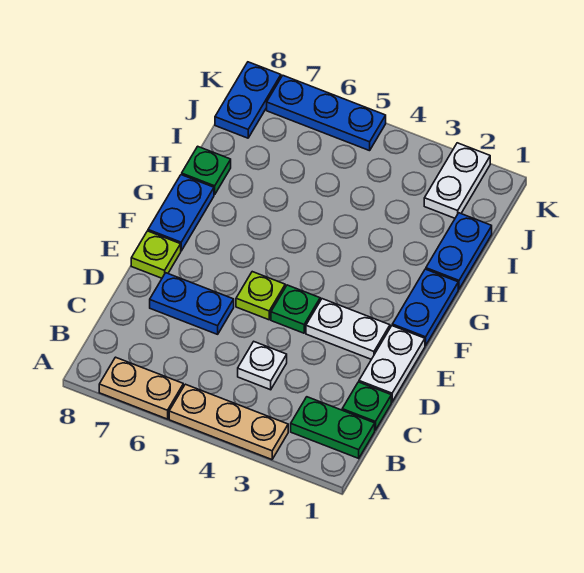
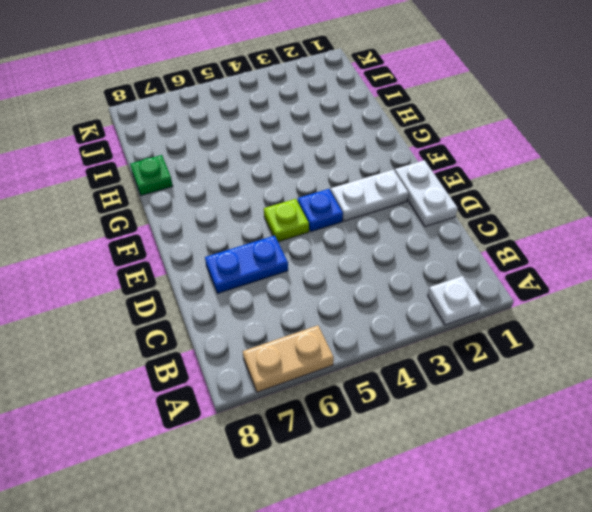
white plate A2 level 1 -> white plate C4 level 1
blue plate E4 level 1 -> green plate E4 level 1
none -> tan plate A3:A5 level 1
none -> green plate B1:B2 level 1
none -> green plate C1 level 1

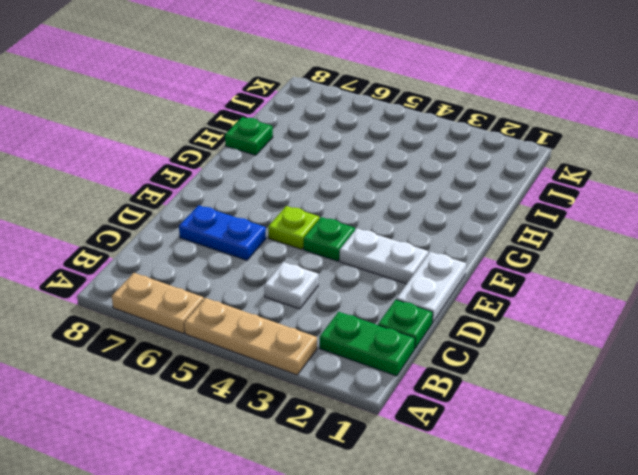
none -> lime plate E8 level 1
none -> blue plate F1:G1 level 1
none -> blue plate F8:G8 level 1

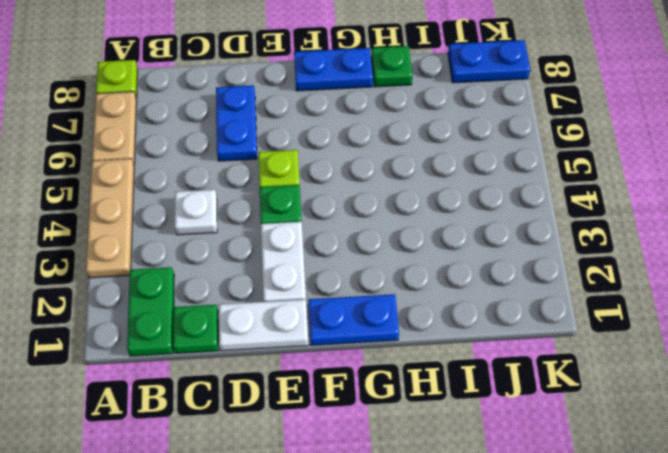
lime plate A8 level 1 -> lime plate E8 level 1
none -> blue plate H1:I1 level 1
none -> white plate J2:K2 level 1
none -> blue plate K5:K7 level 1

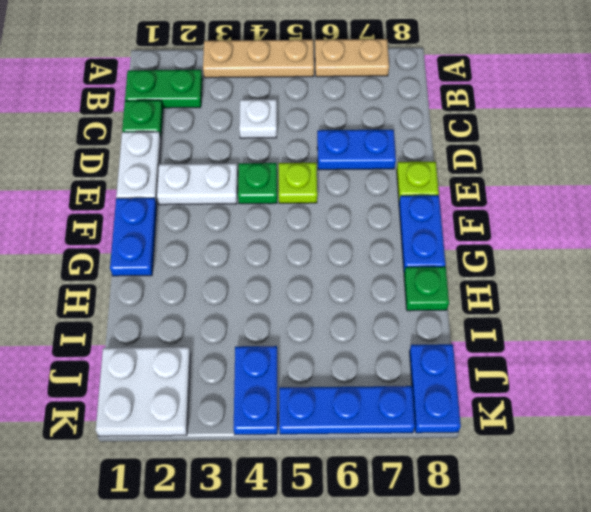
white plate J1:K2 level 1 -> white plate J2:K2 level 1
blue plate J4:K4 level 1 -> blue plate H1:I1 level 1

